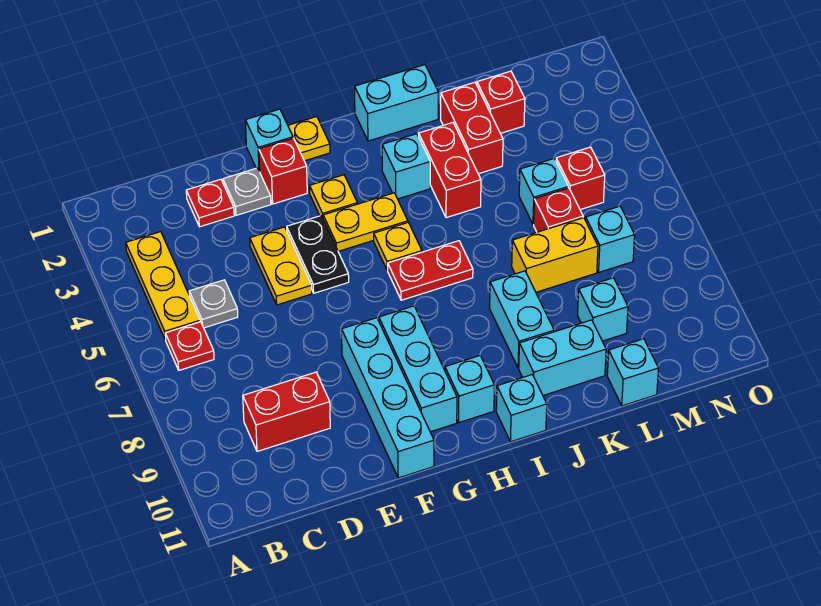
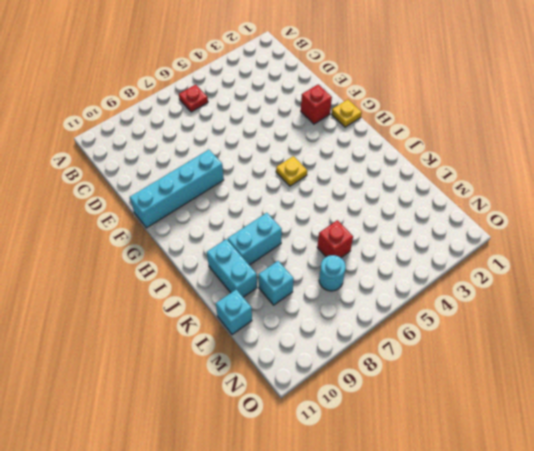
cyan round brick M7 level 1 -> cyan brick M7 level 1
none -> yellow plate B3:B5 level 1
none -> grey plate C5 level 1
none -> red brick C9:D9 level 1
none -> red plate D2 level 1

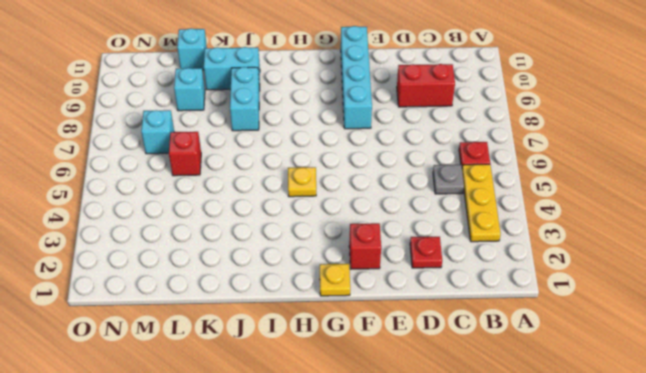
none -> grey plate E2 level 1
none -> yellow plate E4:E5 level 1
none -> cyan brick F1 level 1
none -> black plate F4:F5 level 1

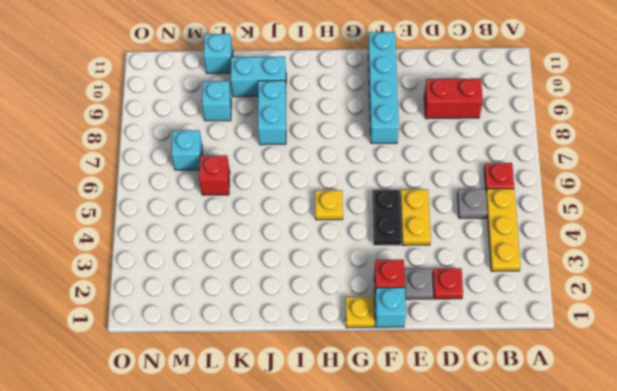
none -> yellow plate G3 level 1
none -> yellow plate G4:H4 level 1
none -> cyan brick G8:G10 level 1
none -> red plate H6:I6 level 1

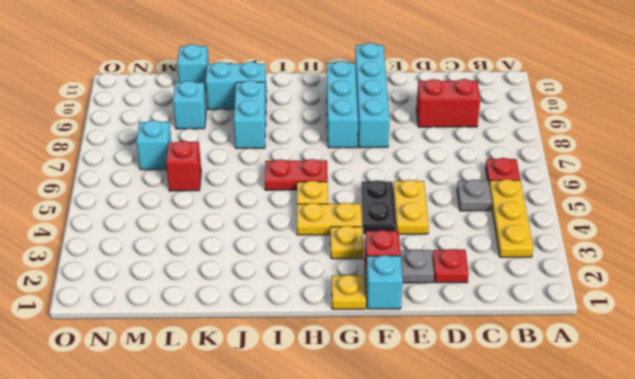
none -> cyan brick H10 level 1
none -> cyan brick I1:J1 level 1
none -> cyan brick I3 level 1
none -> cyan brick I11 level 1

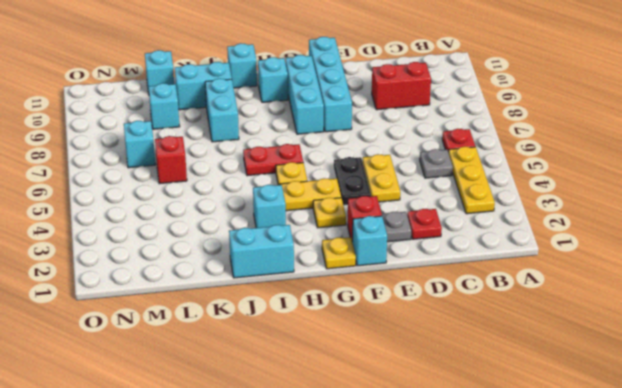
none -> red brick J3:J4 level 1
none -> red brick K2:K3 level 1
none -> yellow brick K7:L7 level 1
none -> red brick L2 level 1

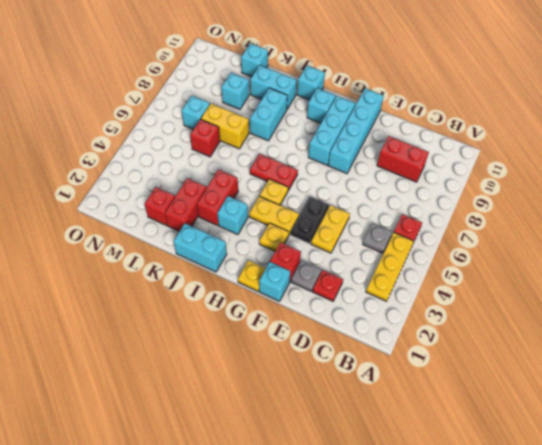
none -> cyan brick L5 level 1
none -> red brick M5 level 1

